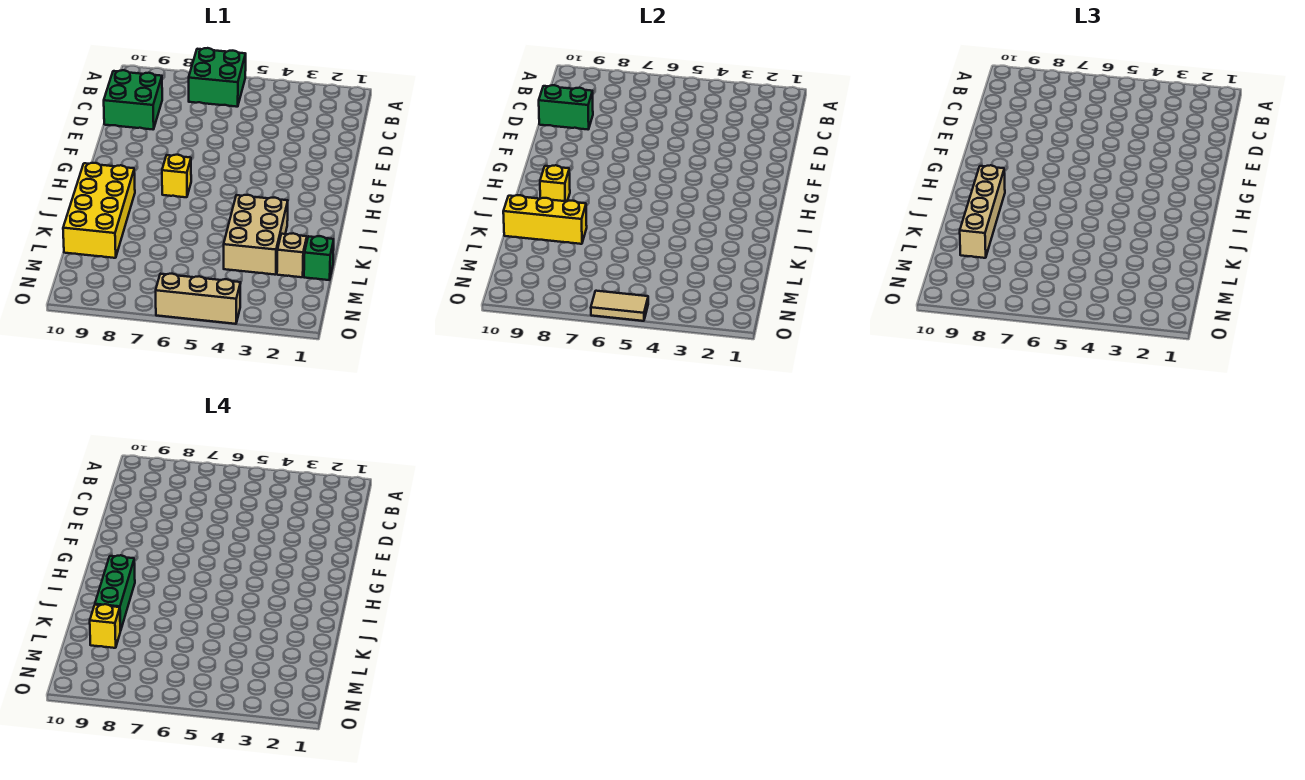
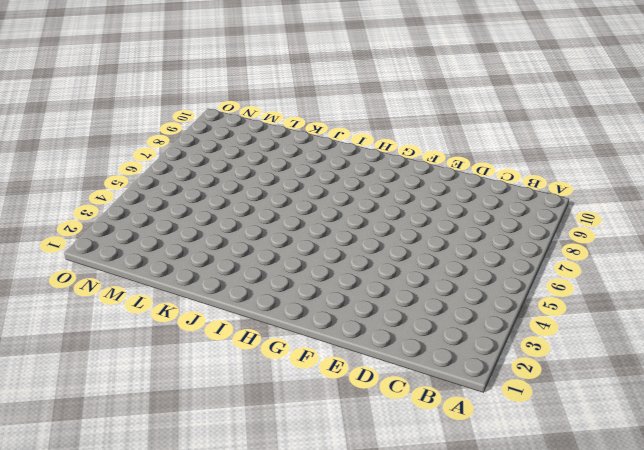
none -> green brick A6:B7 level 1
none -> green brick C9:D10 level 1
none -> yellow brick H7 level 1

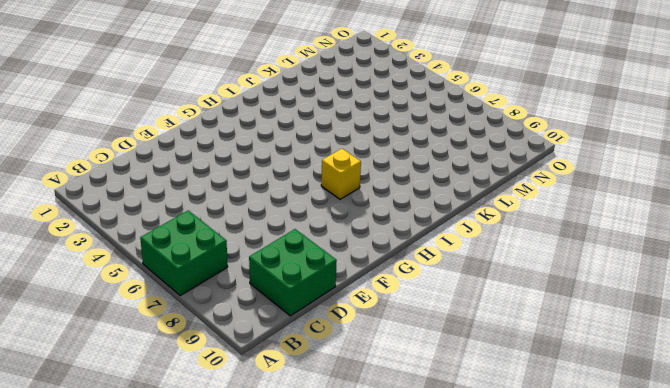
none -> yellow brick I9:L10 level 1
none -> tan brick J3:L4 level 1
none -> green brick L1 level 1

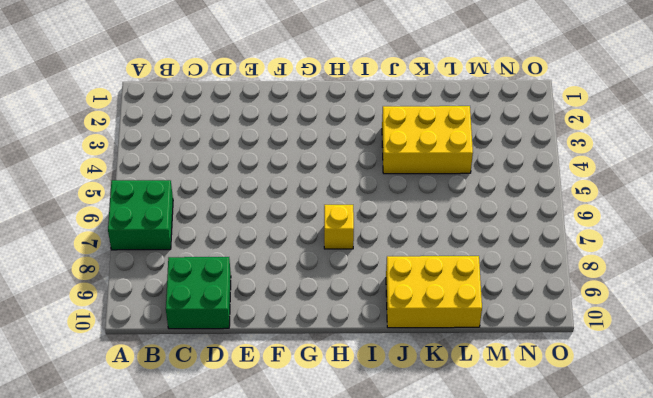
yellow brick J3:L4 level 1 -> tan brick J3:L4 level 1
yellow brick J9:L10 level 1 -> yellow brick I9:L10 level 1
none -> green brick L1 level 1
none -> tan brick L2 level 1
none -> tan brick O4:O6 level 1

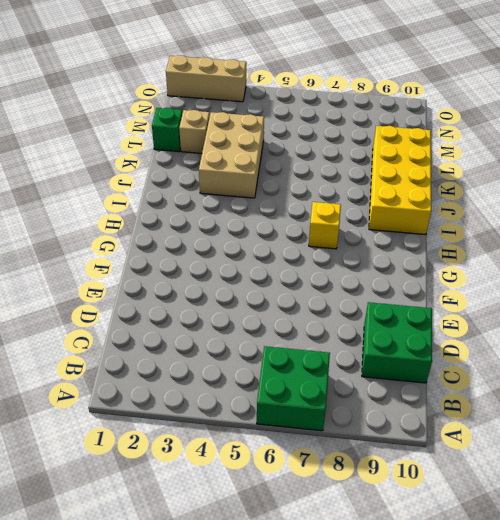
tan brick O1:O3 level 1 -> tan brick O4:O6 level 1
none -> green brick D9:D10 level 2
none -> yellow brick I9 level 2
none -> yellow brick K8:K10 level 2

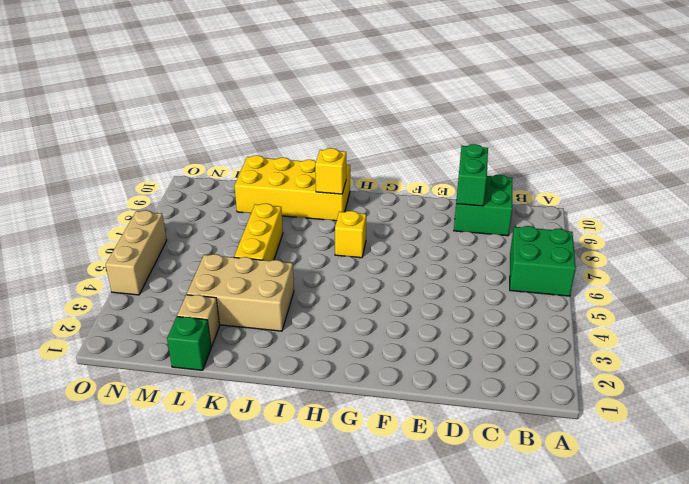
yellow brick K5:K7 level 1 -> yellow brick K8:K10 level 2
none -> tan tile O5:O6 level 2
none -> tan brick I9:L9 level 3
none -> green brick I9:K9 level 4

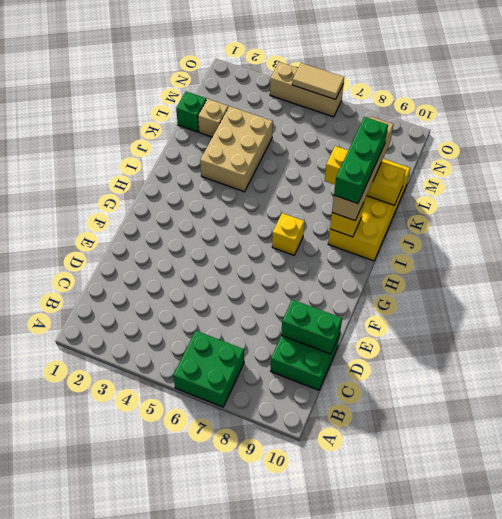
none -> yellow brick L9 level 4

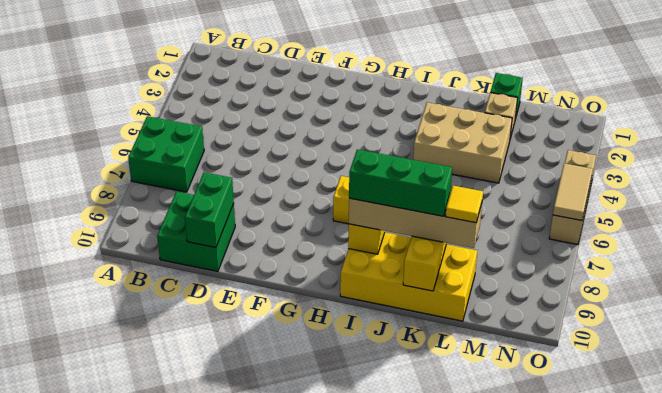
yellow tile L9 level 4 -> yellow brick L9 level 4

